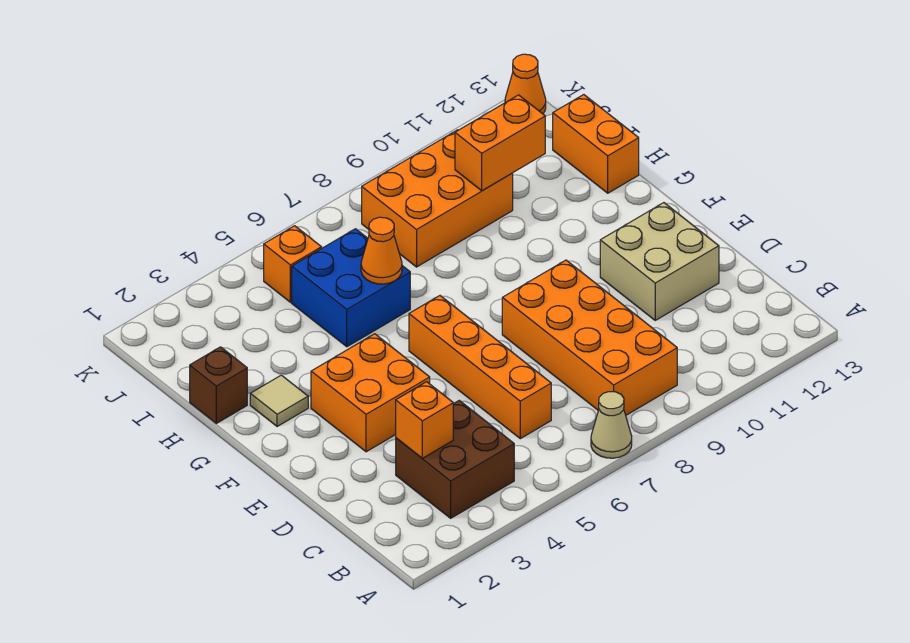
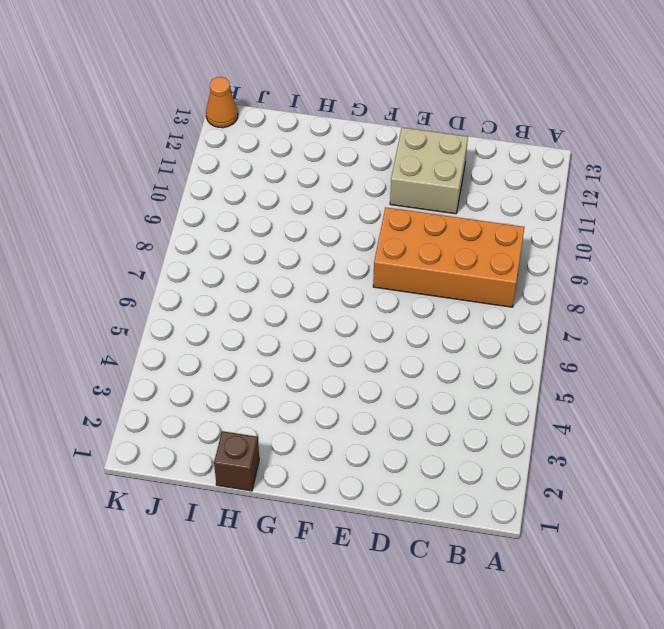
none -> tan cone A7 level 1
none -> brown brick B3:C4 level 1
none -> orange brick C6:F6 level 1

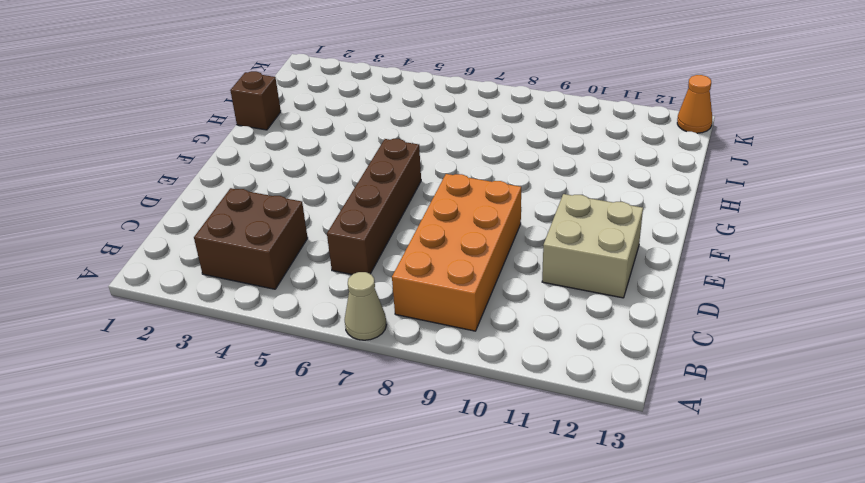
brown brick C6:F6 level 1 -> orange brick C6:F6 level 1
none -> orange brick E3:F4 level 1
none -> tan tile G2 level 1
none -> blue brick H5:I6 level 1

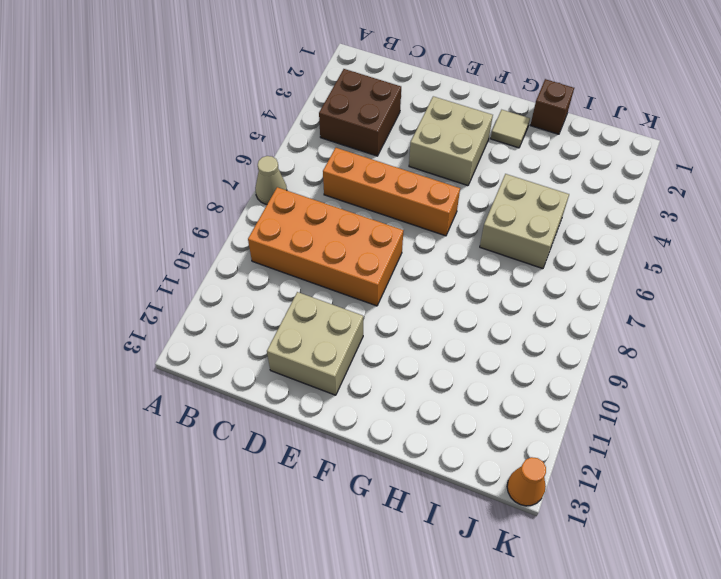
tan brick E3:F4 level 1 -> orange brick E3:F4 level 1
tan brick H5:I6 level 1 -> blue brick H5:I6 level 1
none -> orange brick H13:I13 level 1
none -> orange brick I8:J10 level 1
none -> orange brick J5 level 1

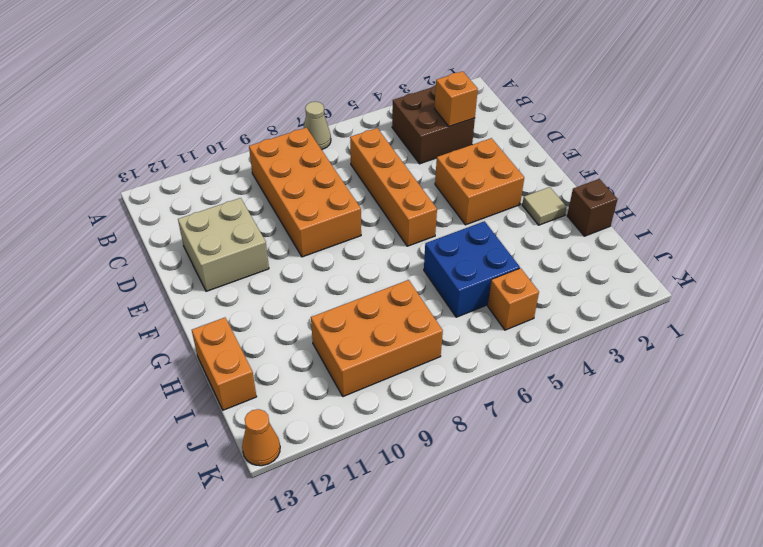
none -> orange cone H6 level 2
none -> orange brick I10:I11 level 2

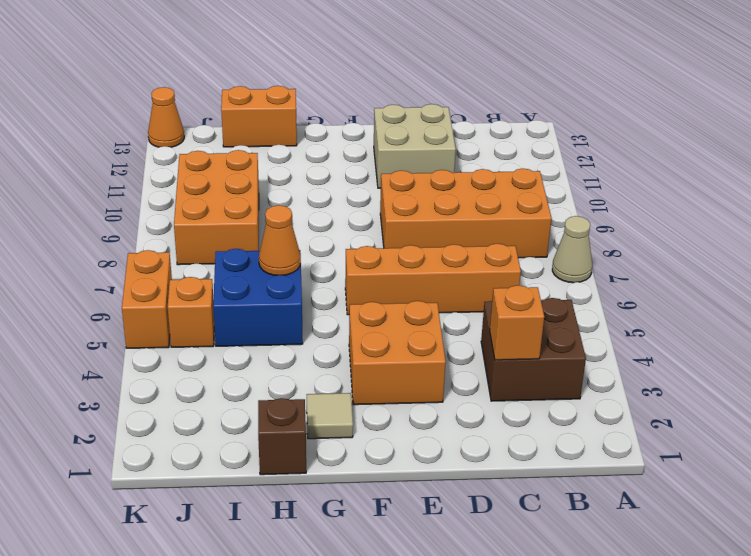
orange brick K5:K6 level 1 -> orange brick I10:I11 level 2

